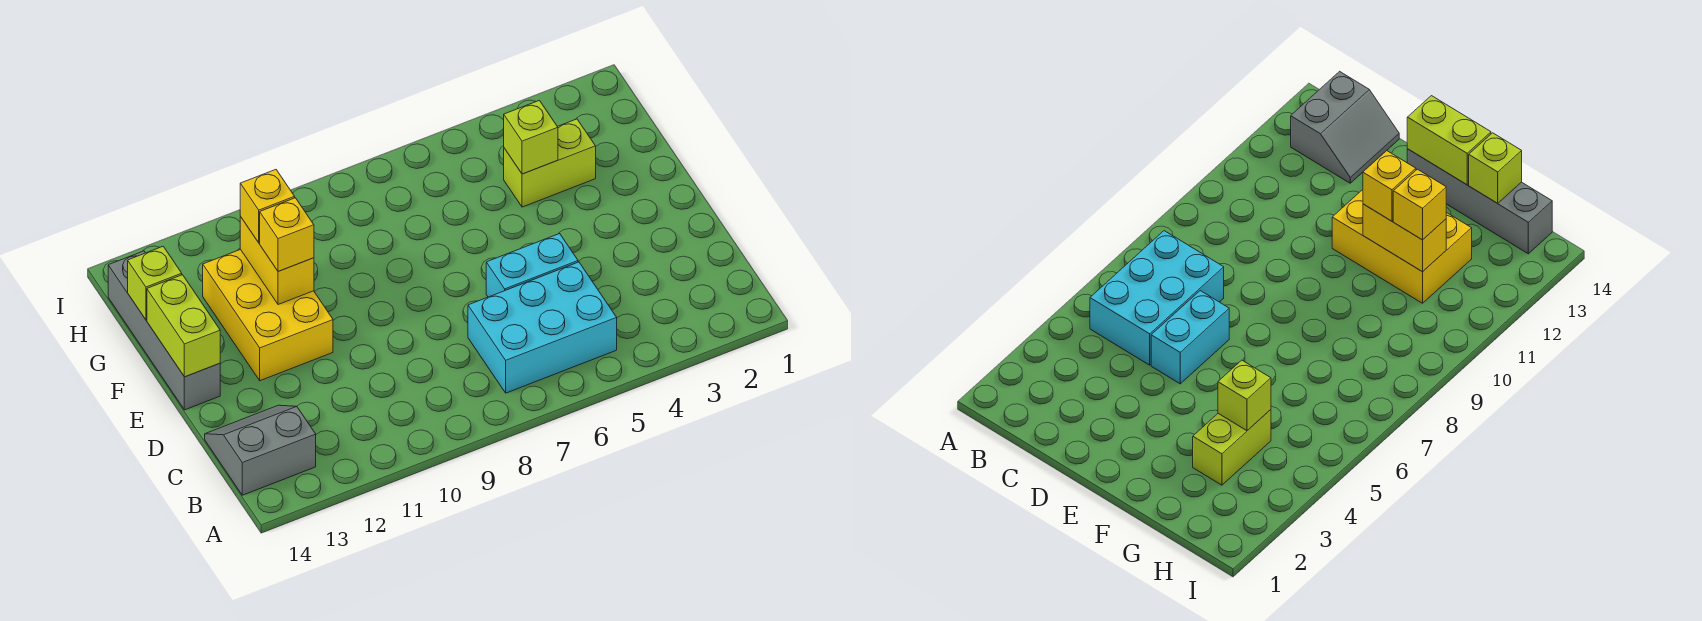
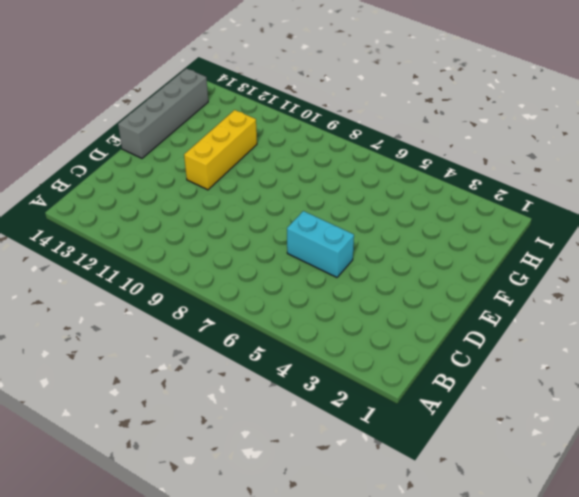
yellow brick E11:G11 level 1 -> yellow brick E11:G12 level 1
none -> cyan brick B5:C7 level 1
none -> grey slope B13:C14 level 1 top B
none -> lime brick G3:G4 level 1

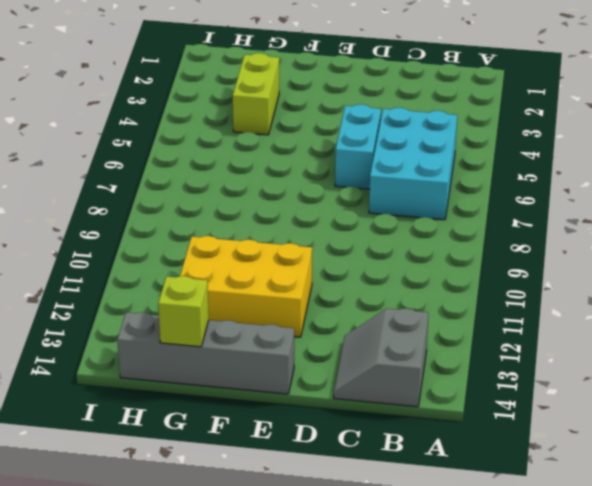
none -> lime brick E14:F14 level 2
none -> yellow brick F11:G11 level 2
none -> lime brick G4 level 2

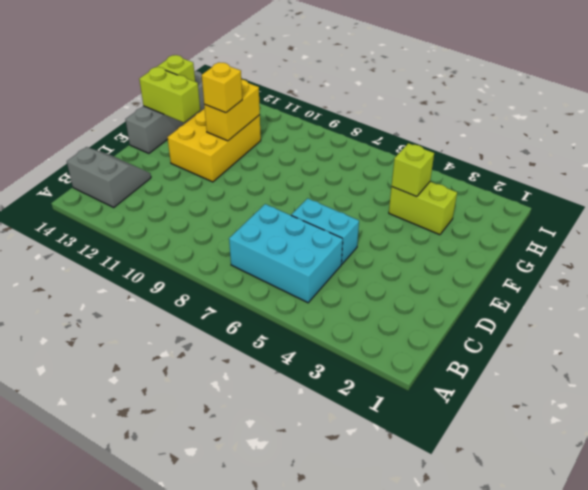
lime brick F13:F14 level 2 -> lime brick E14:F14 level 2
none -> yellow brick G11 level 3

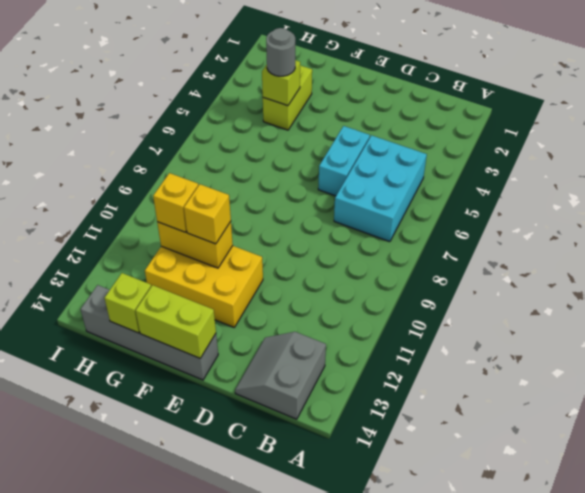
grey round brick G4 level 3 -> none

